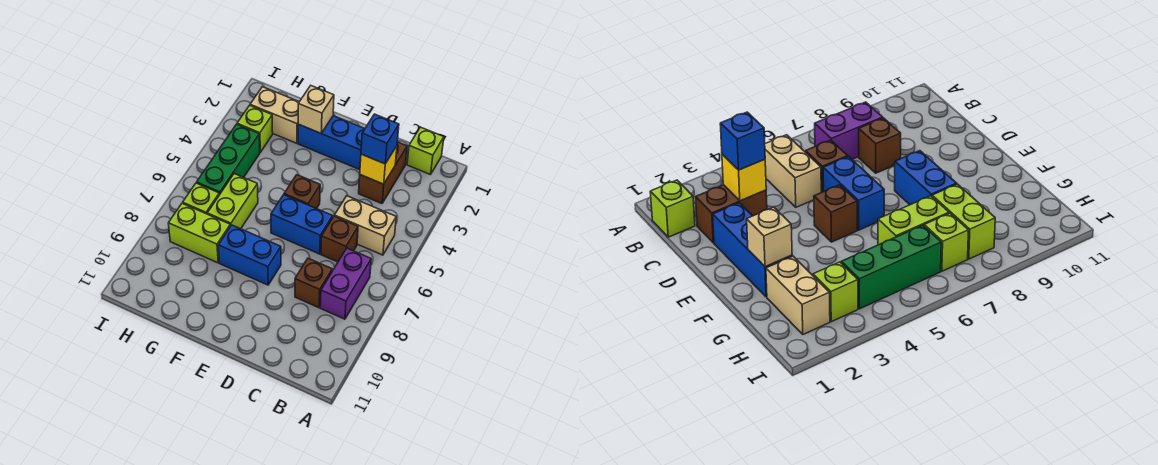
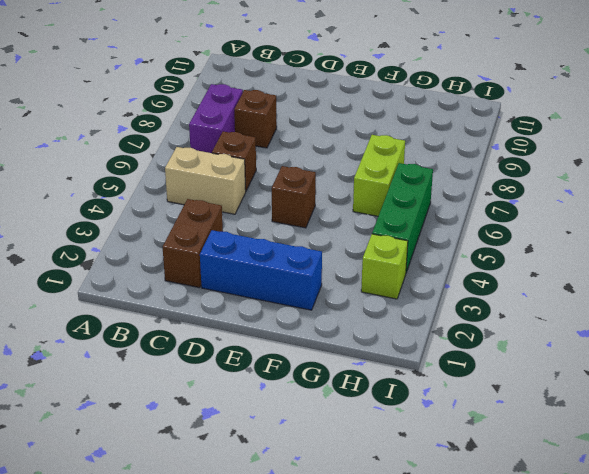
none -> lime brick B1 level 1
none -> blue brick D6:E6 level 1
none -> blue brick E8:F8 level 1

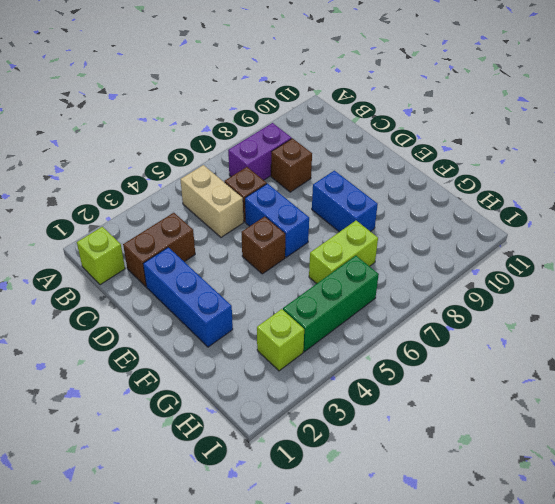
none -> tan brick G2:H2 level 1
none -> lime brick G8:H8 level 1
none -> lime brick H7 level 1

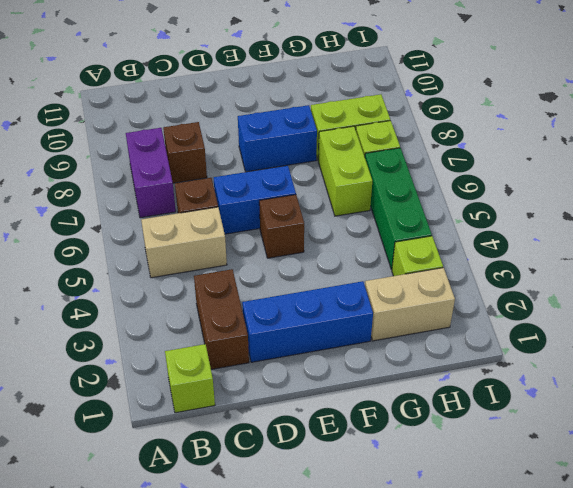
none -> yellow brick C3 level 2
none -> tan brick F2 level 2
none -> blue brick C3 level 3

